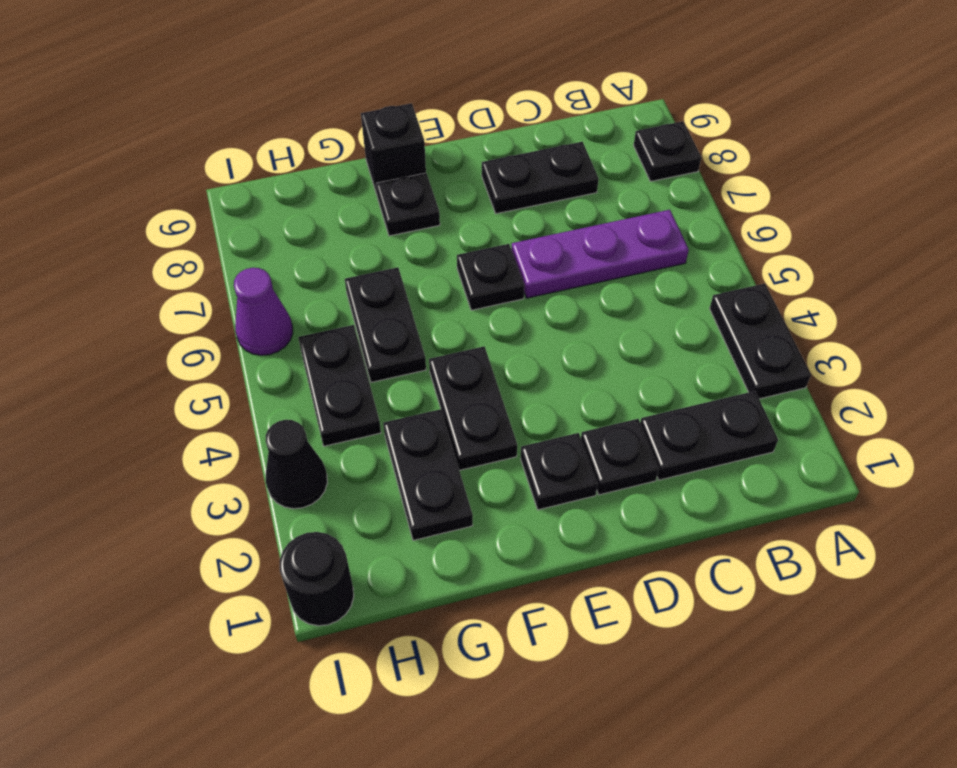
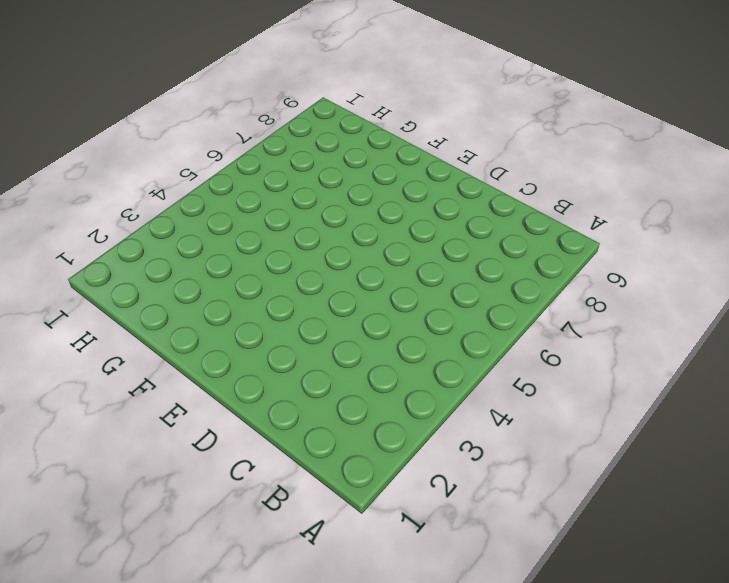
none -> black plate A3:A4 level 1
none -> black plate A8 level 1
none -> black plate B2:C2 level 1

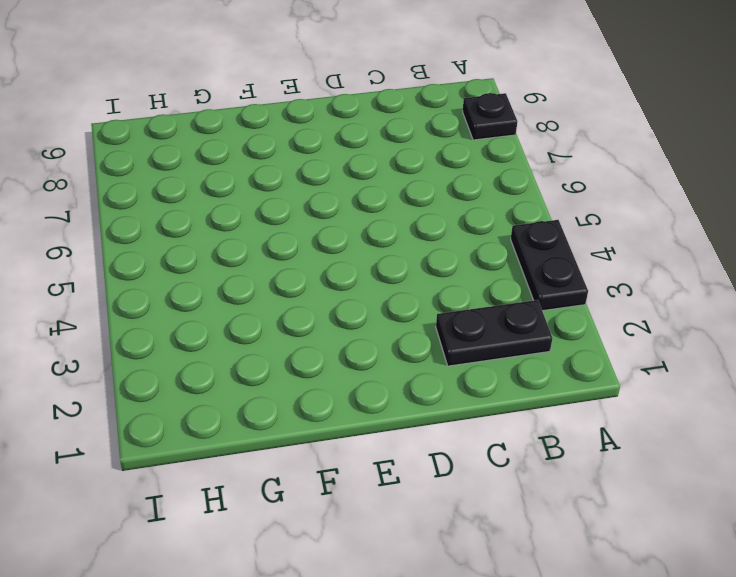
none -> purple plate B6:D6 level 1
none -> black plate C8:D8 level 1
none -> black plate D2 level 1

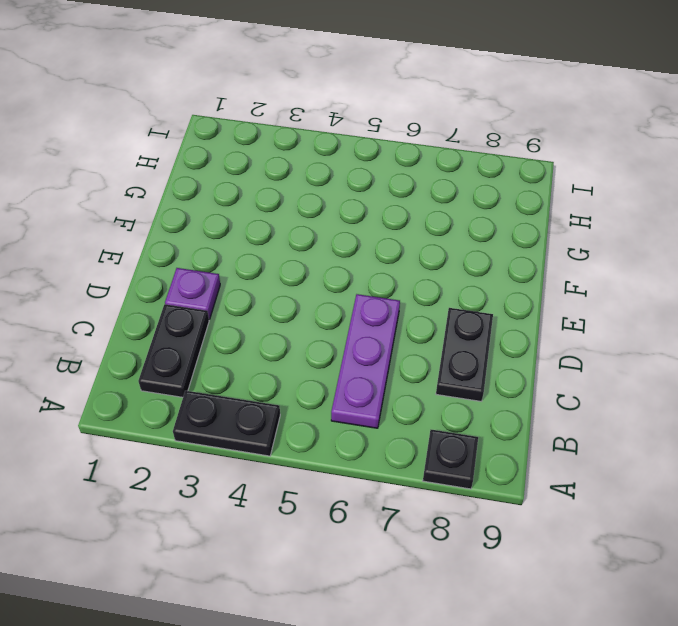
purple plate D2 level 1 -> black plate D2 level 1
none -> black plate E2 level 1
none -> black plate E6 level 1
none -> black plate F3:F4 level 1

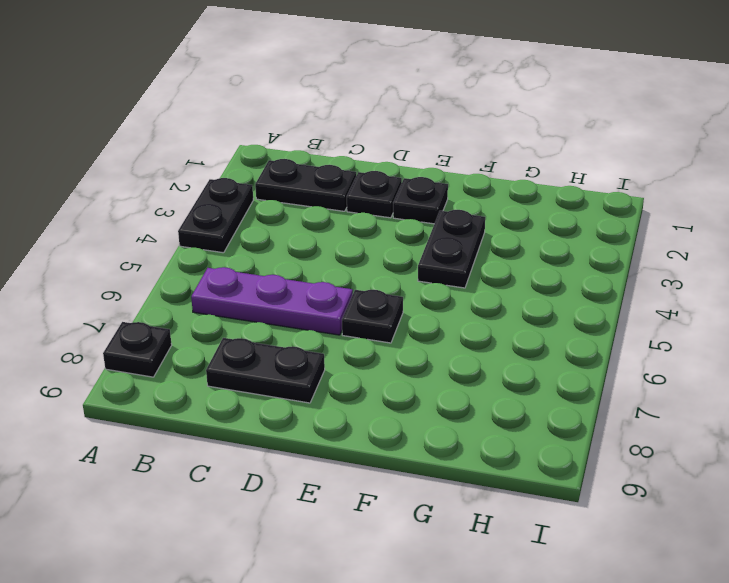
none -> black plate F8 level 1
none -> black brick F9 level 1
none -> black plate G2:G3 level 1

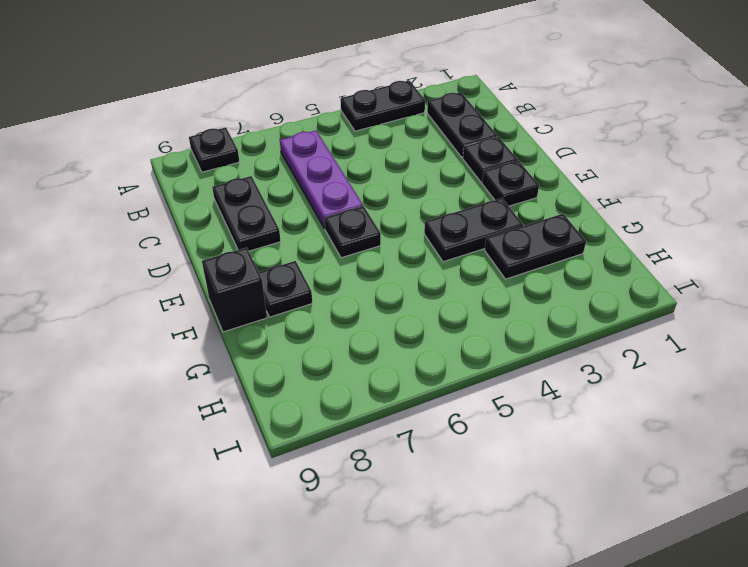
none -> black plate G5:G6 level 1
none -> black plate H4:H5 level 1
none -> black round brick I1 level 1

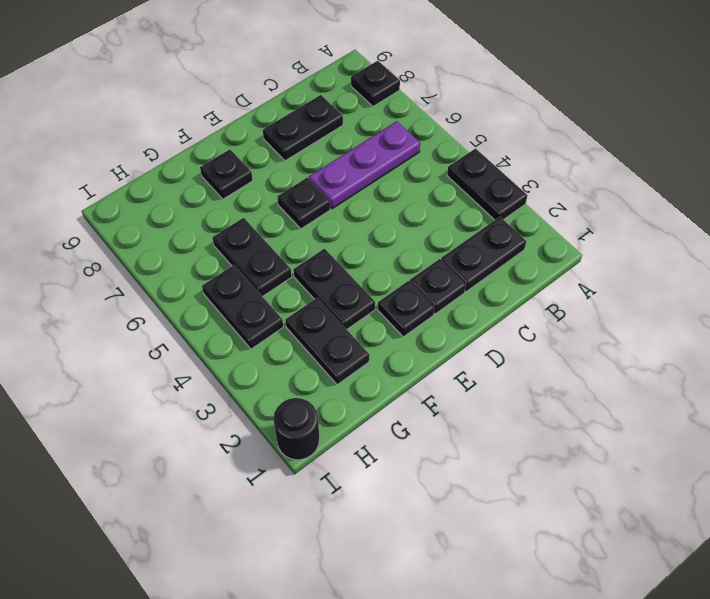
none -> black brick F9 level 1
none -> black cone I3 level 1
none -> purple cone I6 level 1

